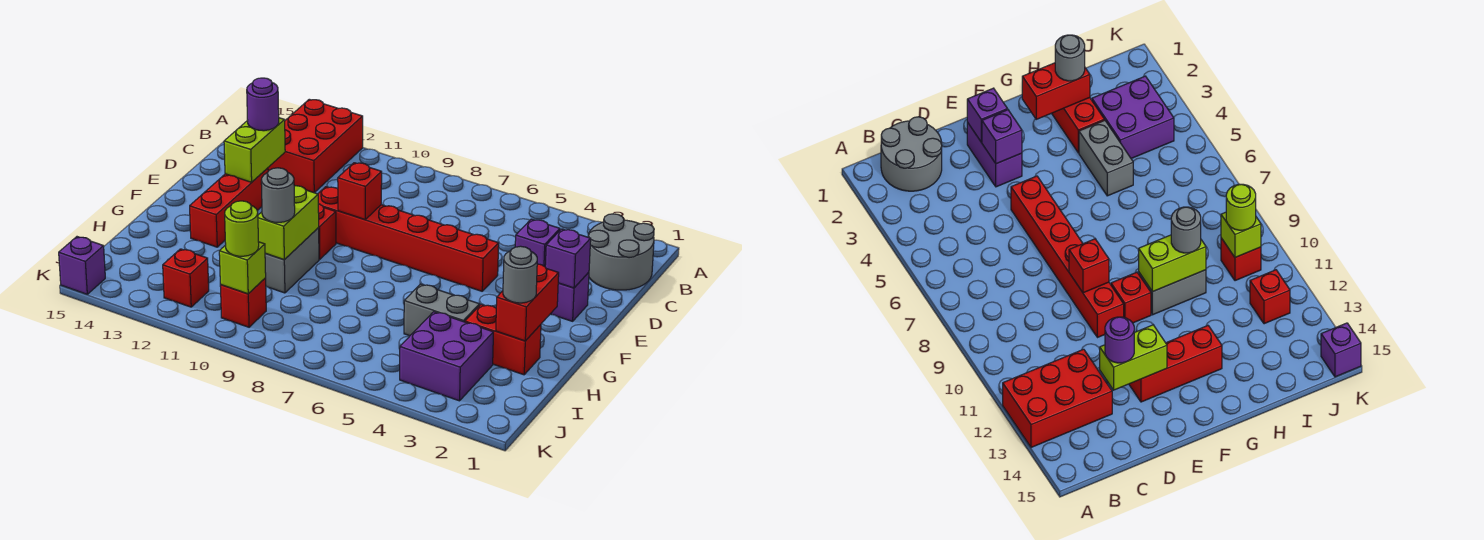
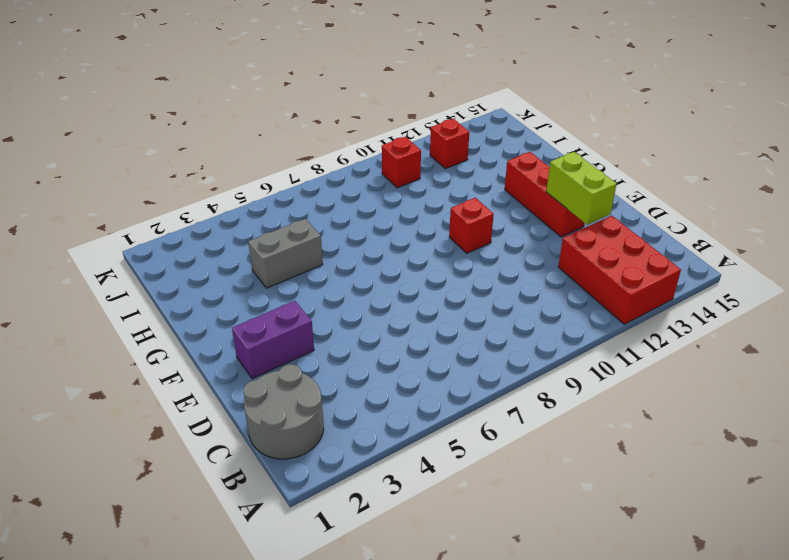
none -> red brick E5:E10 level 1
none -> grey brick G10:H10 level 1
none -> red brick H2:H3 level 1

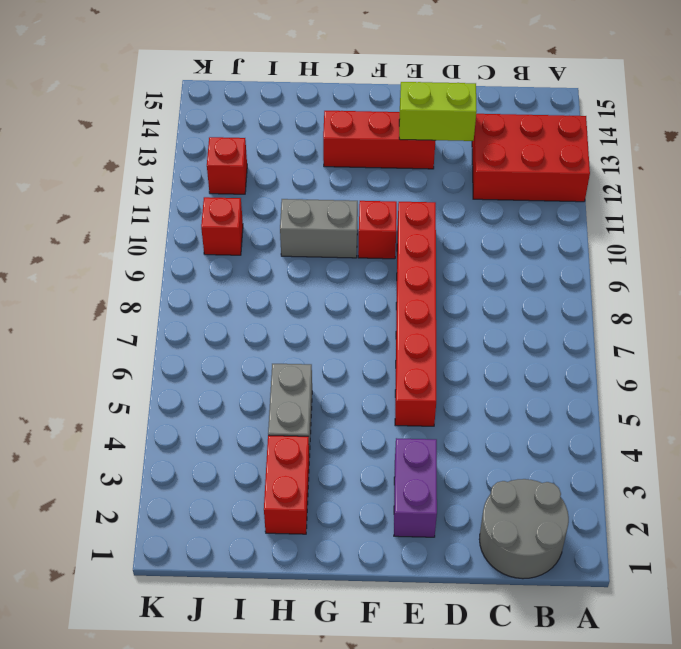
none -> purple brick I3:J4 level 1
none -> purple brick K15 level 1
none -> purple brick E2 level 2

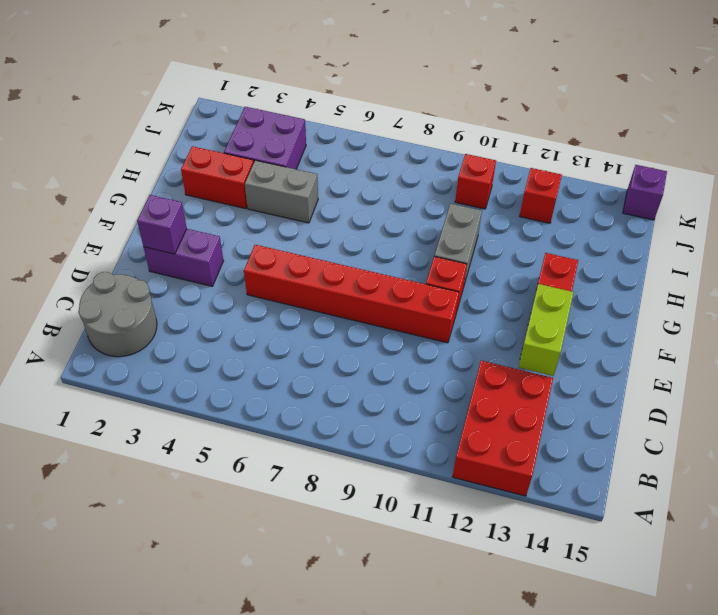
none -> purple brick E3 level 2
none -> red brick E9 level 2
none -> red brick G2:H2 level 2

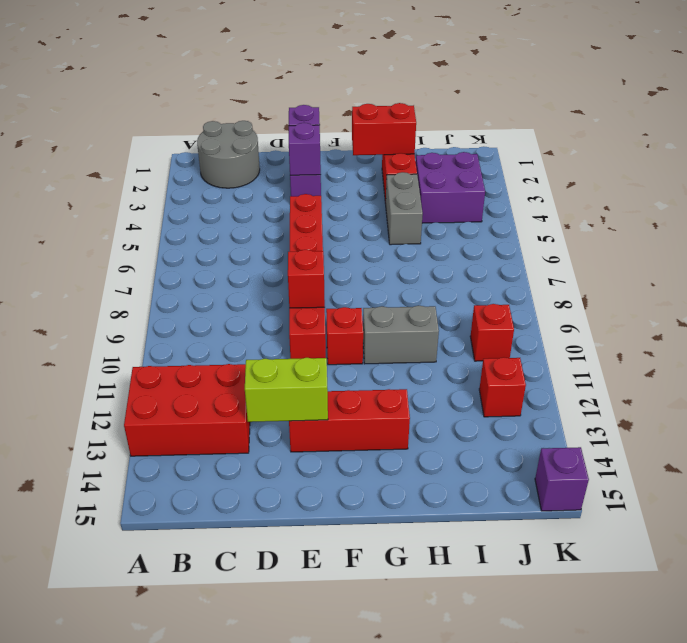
none -> lime brick G10:H10 level 2
none -> lime brick J10 level 2
none -> purple round brick D13 level 3

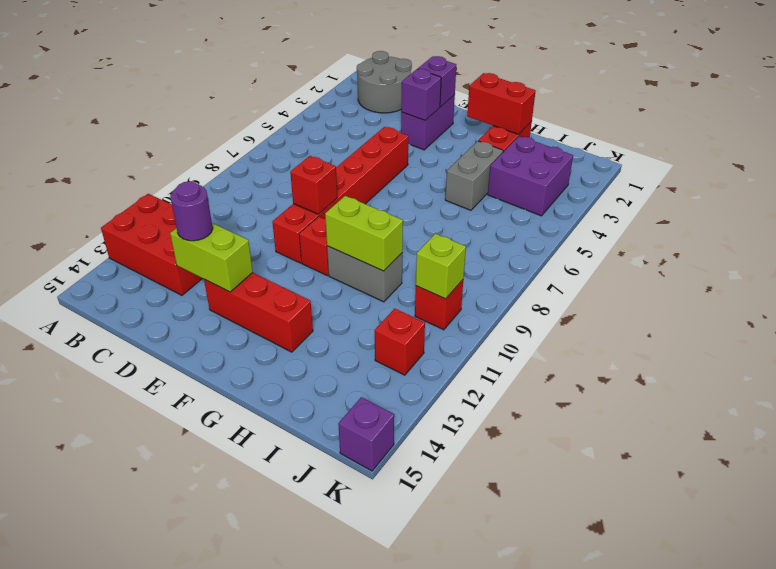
none -> grey round brick H2 level 3
none -> grey round brick H10 level 3
none -> lime round brick J10 level 3

